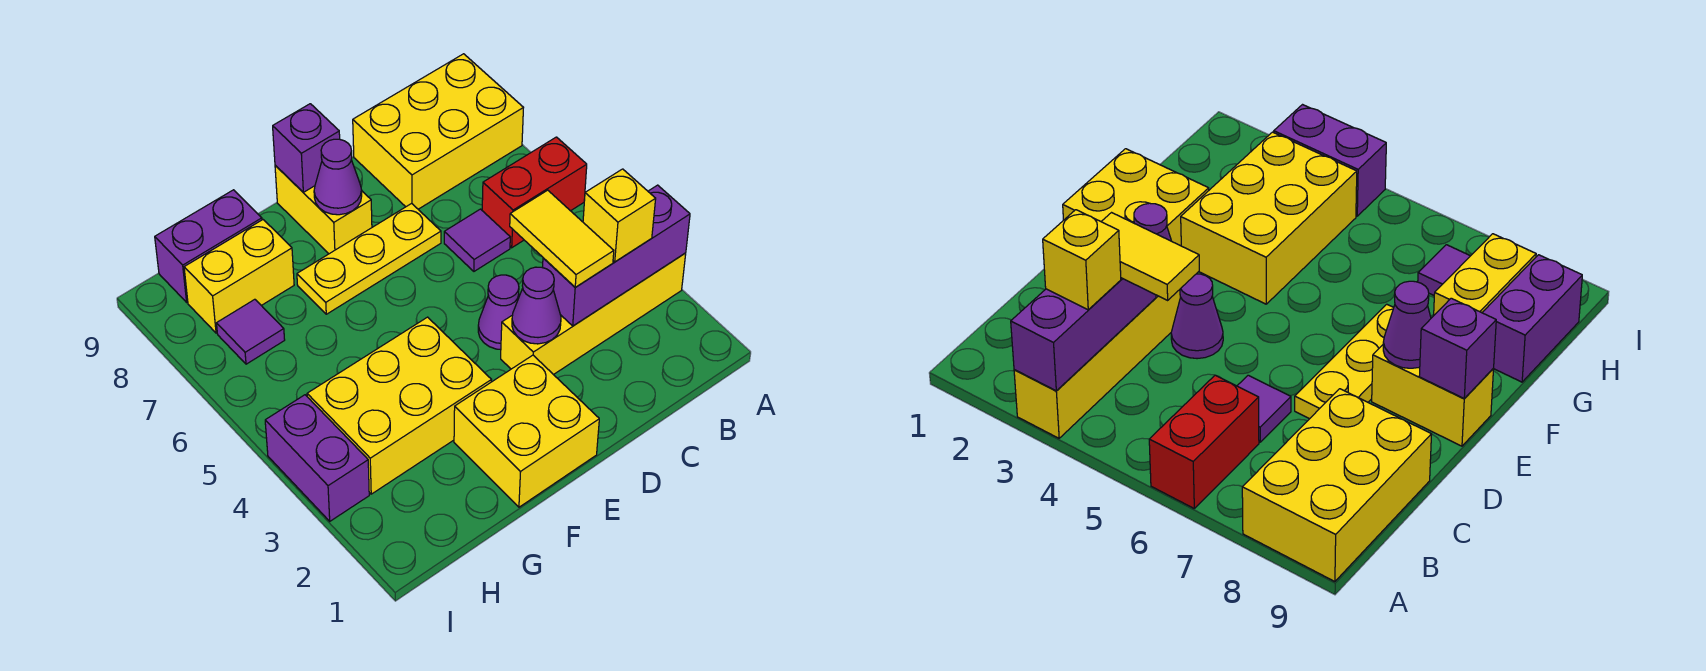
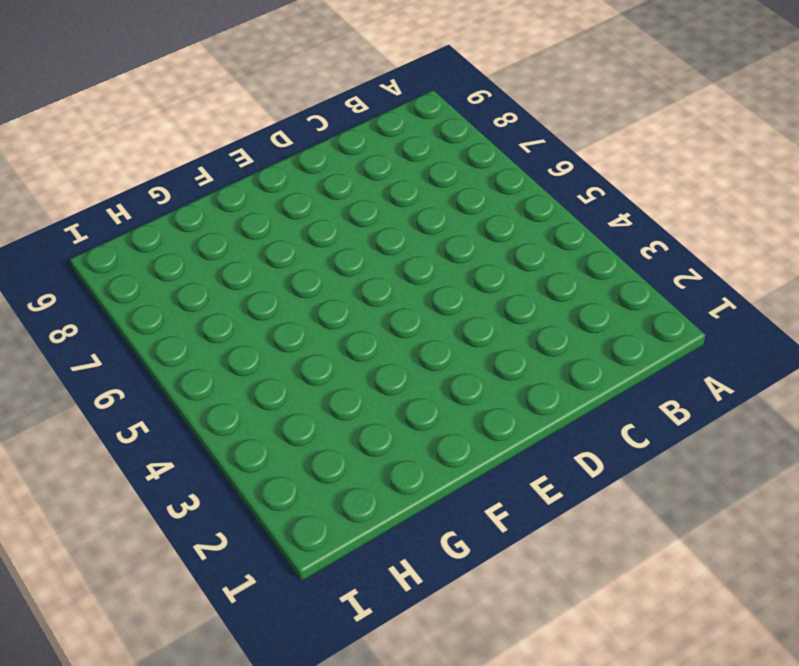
none -> yellow brick A3:D3 level 1
none -> red brick A6:B6 level 1
none -> yellow brick A8:C9 level 1

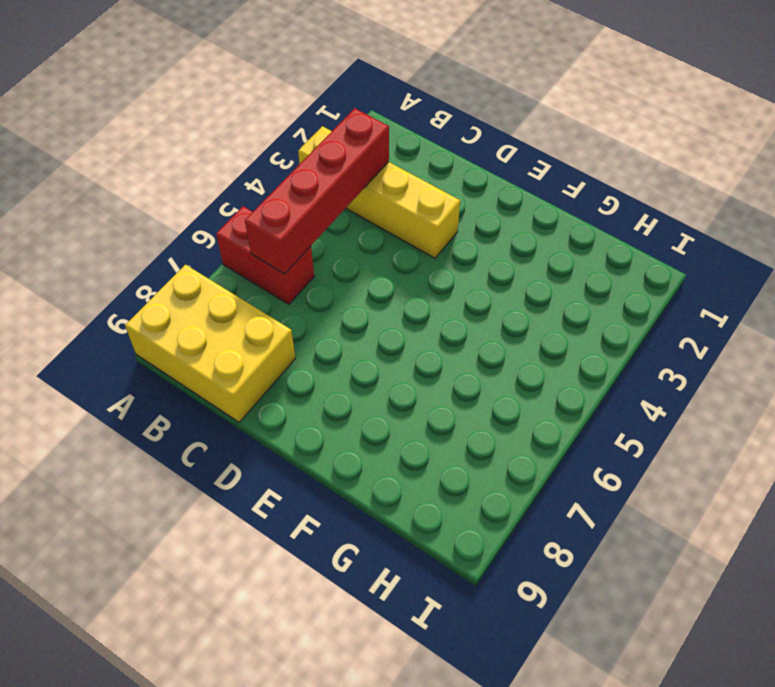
red brick B3:B6 level 2 -> purple brick A3:C3 level 2
none -> purple tile C6 level 1
none -> purple cone D4 level 1
none -> yellow plate D7:F7 level 1

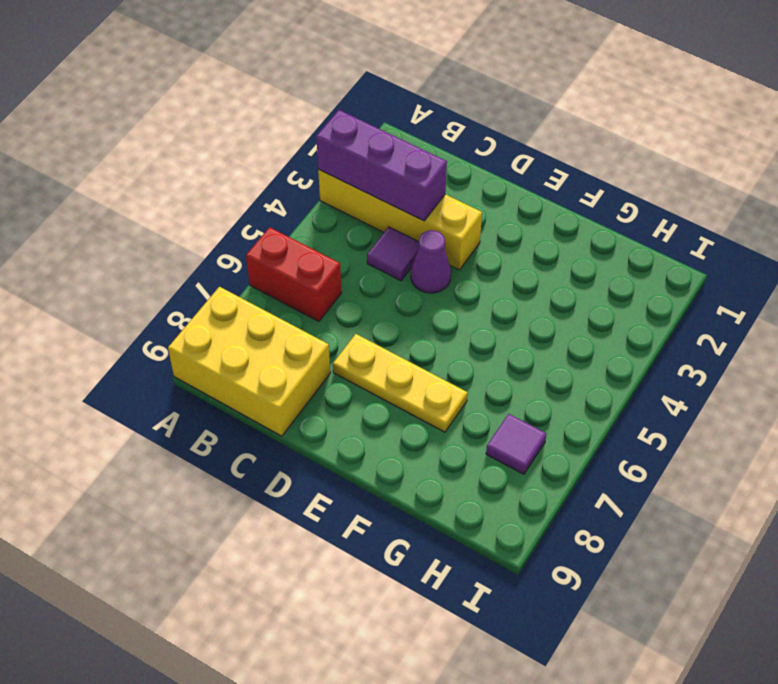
purple tile C4 level 1 -> purple tile C6 level 1
none -> yellow brick E1:F2 level 1
none -> yellow brick E8:E9 level 1
none -> yellow brick F3:H4 level 1

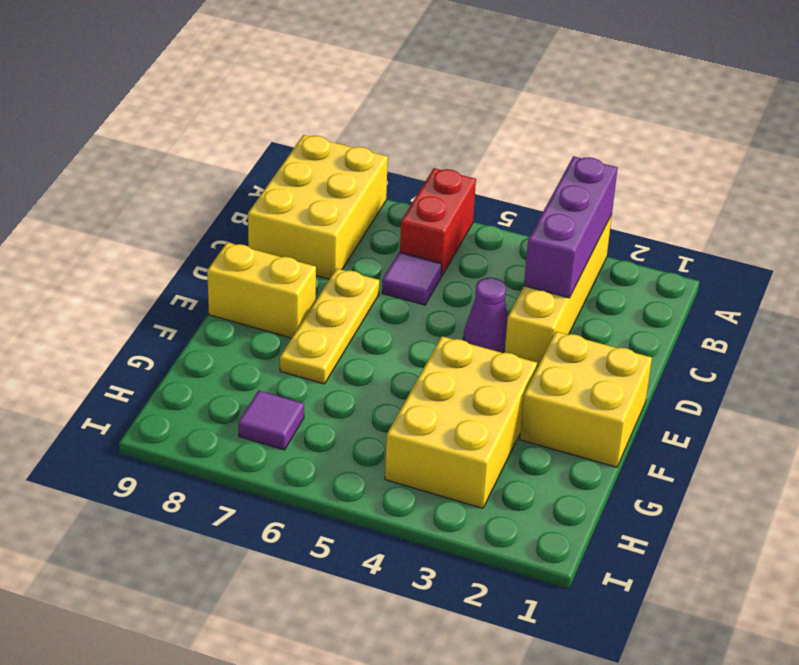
none -> yellow brick G8:H8 level 1
none -> purple brick G9:H9 level 1
none -> purple brick I3:I4 level 1

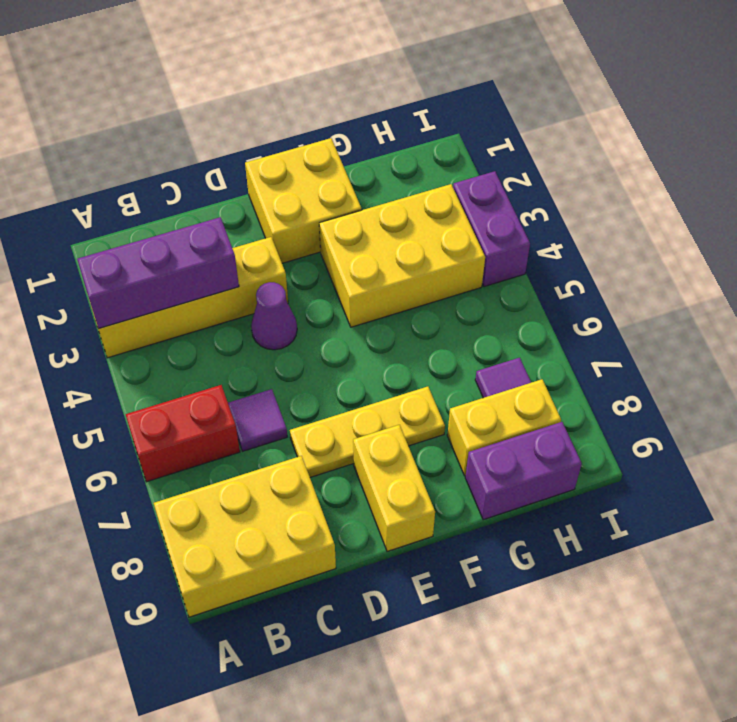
none -> purple cone D3 level 2
none -> purple cone E8 level 2
none -> purple brick E9 level 2

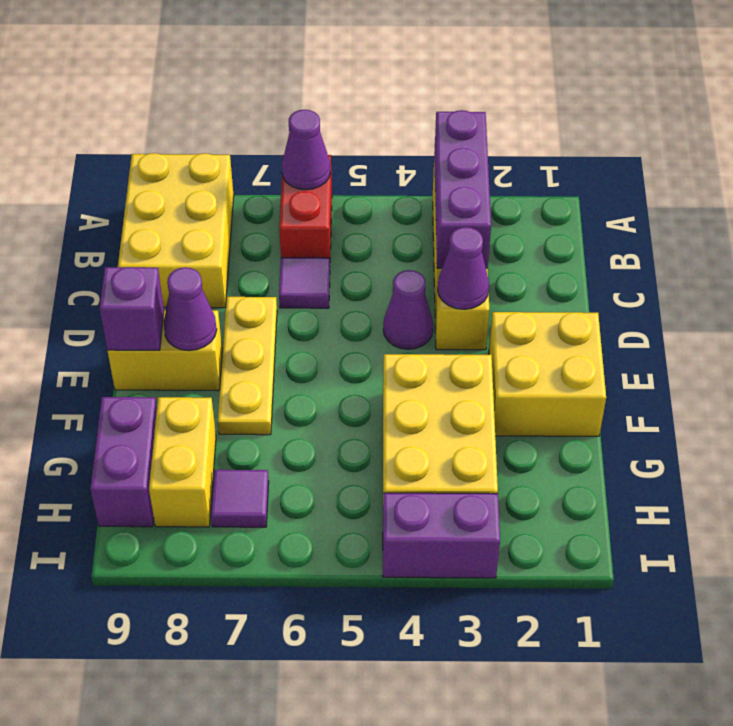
purple cone A6 level 2 -> none
none -> yellow brick B3 level 3
none -> yellow tile C3:C4 level 3

